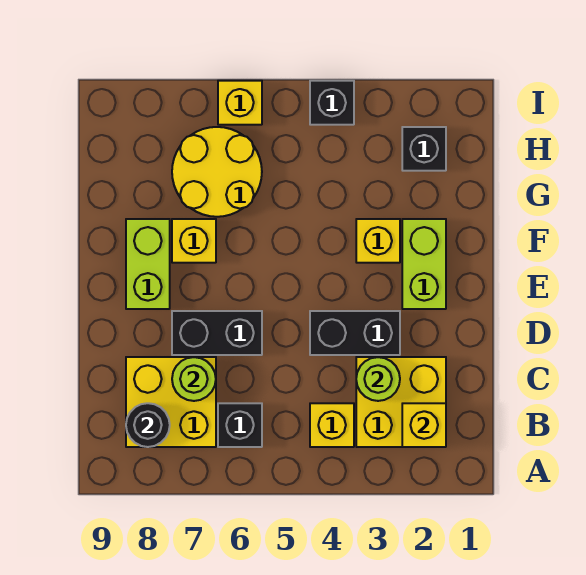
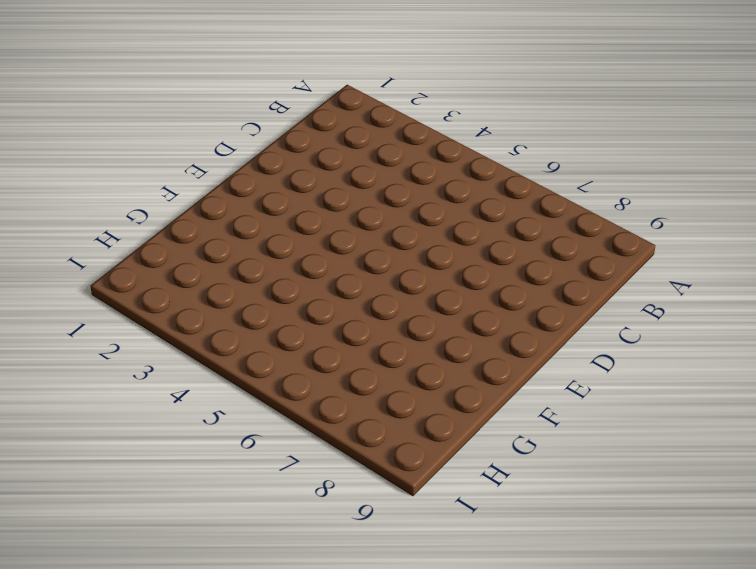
none -> yellow brick B2:C3 level 1
none -> yellow brick B4 level 1
none -> black brick B6 level 1

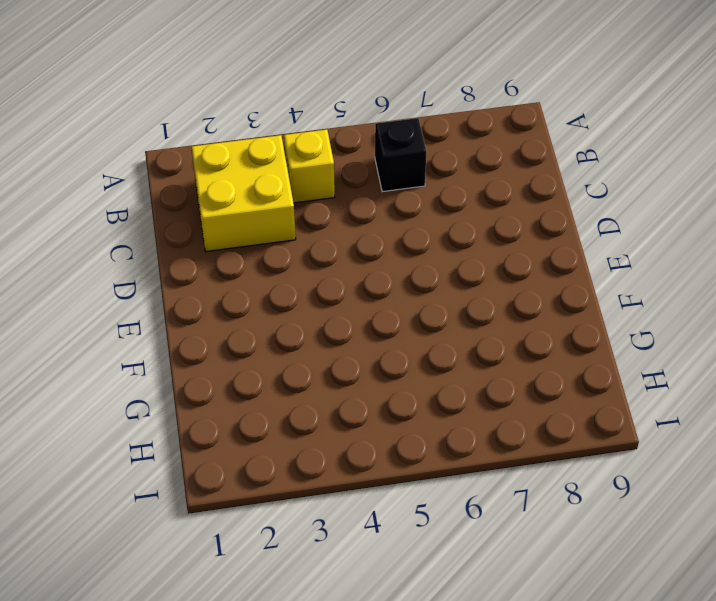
none -> yellow brick B7:C8 level 1
none -> black brick D3:D4 level 1
none -> black brick D6:D7 level 1

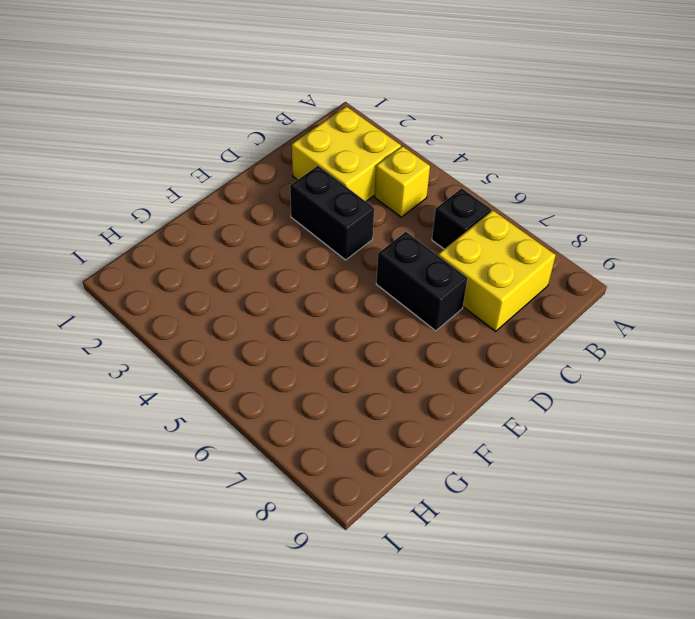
none -> lime brick E2:F2 level 1
none -> lime brick E8:F8 level 1
none -> yellow brick F3 level 1

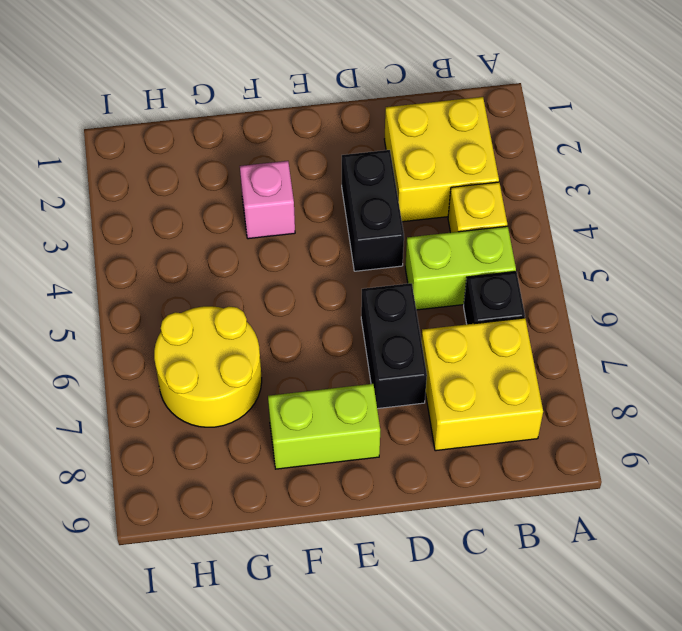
lime brick B5:C5 level 1 -> lime brick E2:F2 level 1
pink brick F3 level 1 -> yellow brick F3 level 1
none -> yellow brick F7 level 1
none -> black brick H2 level 1
none -> black brick I4 level 1

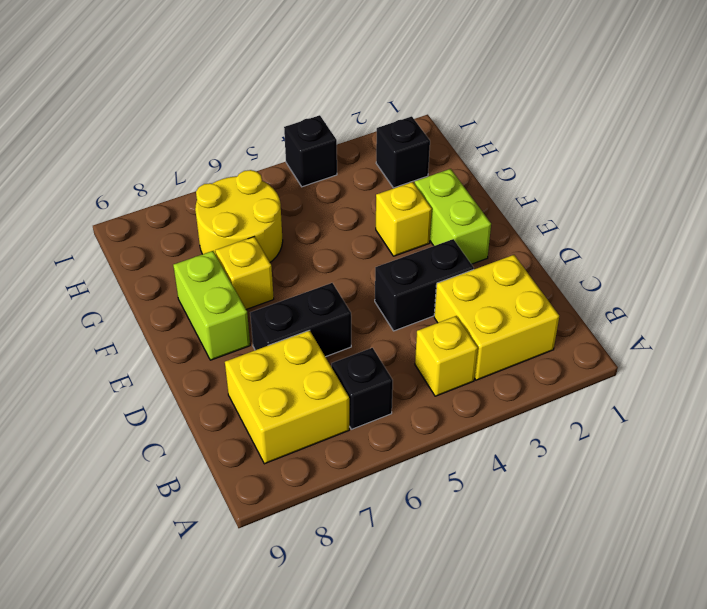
none -> yellow brick I6 level 1
none -> yellow brick B2 level 2
none -> black round brick B8 level 2

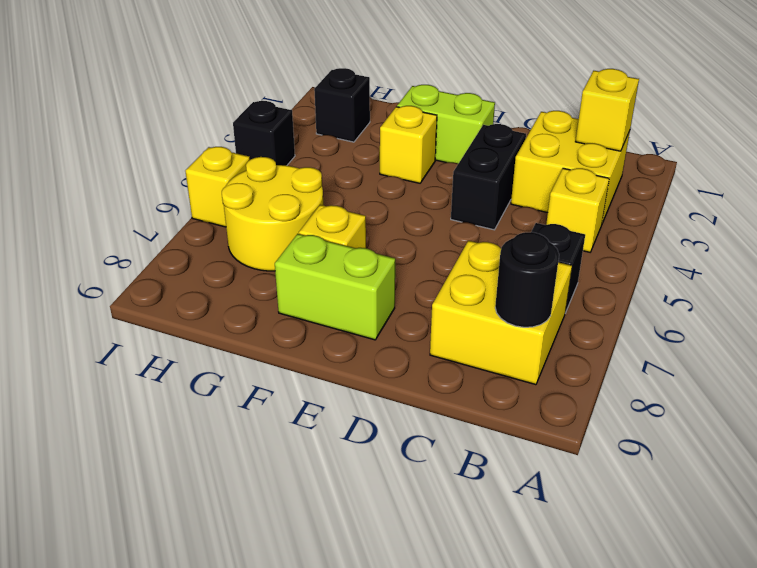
none -> black brick D6:D7 level 1
none -> lime round brick C3 level 2
none -> lime round brick C7 level 2

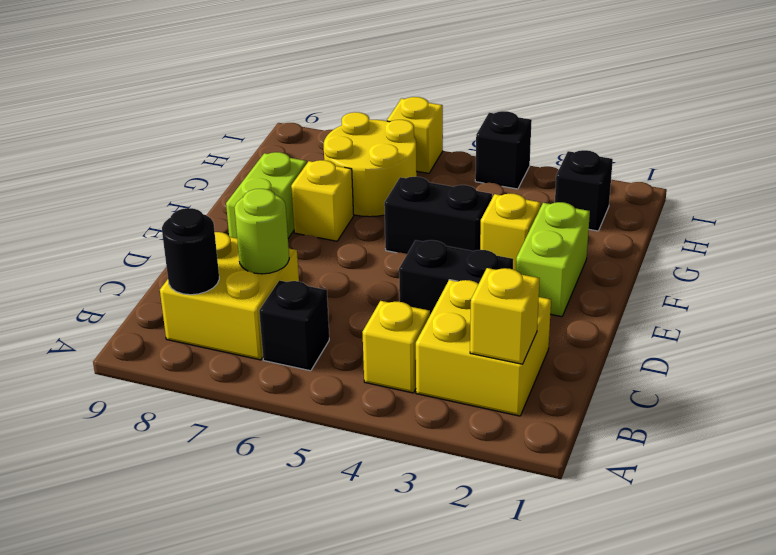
black brick F4:F5 level 1 -> black brick D6:D7 level 1
none -> lime round brick C3 level 2

